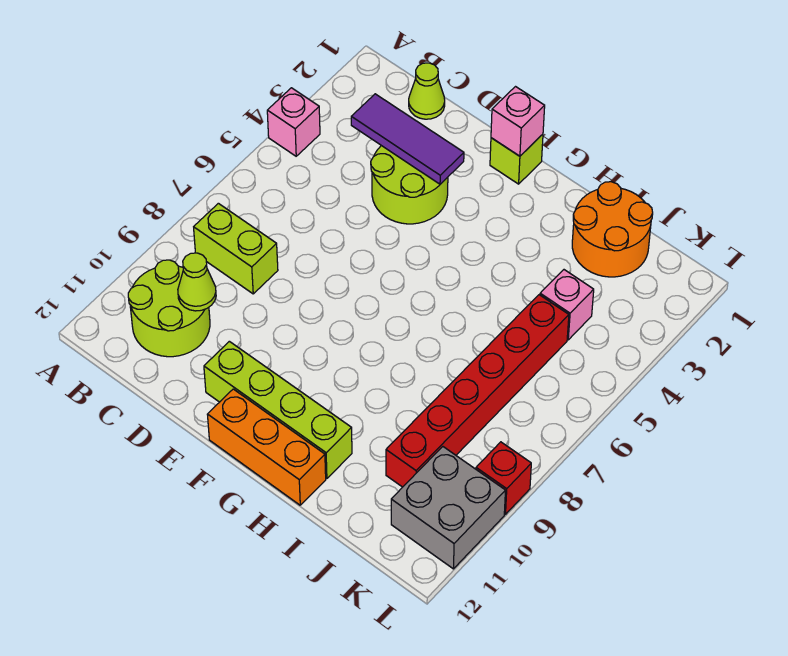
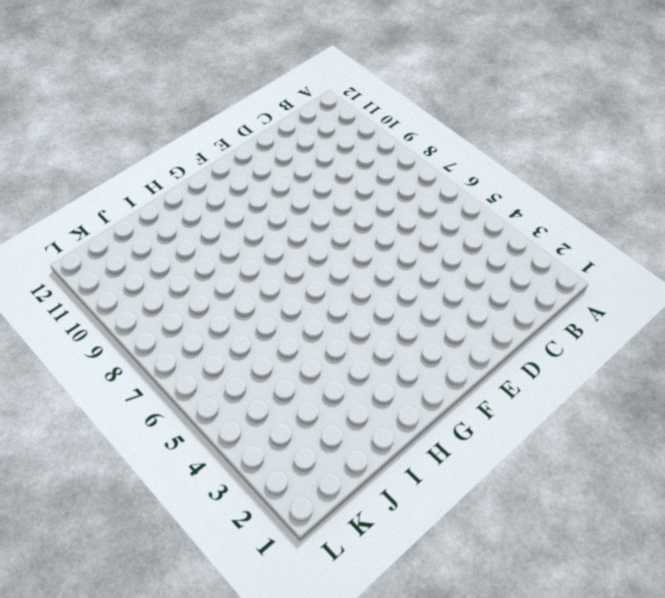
none -> pink brick A4 level 1
none -> lime brick B8:C8 level 1
none -> lime round brick B10:C11 level 1

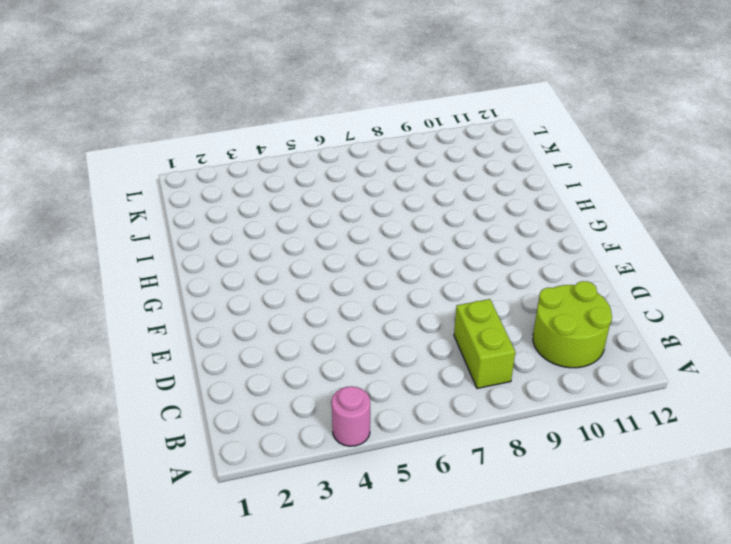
pink round brick A4 level 1 -> pink brick A4 level 1
none -> lime cone C1 level 1
none -> lime round brick D3:E4 level 1
none -> lime brick E11:H11 level 1

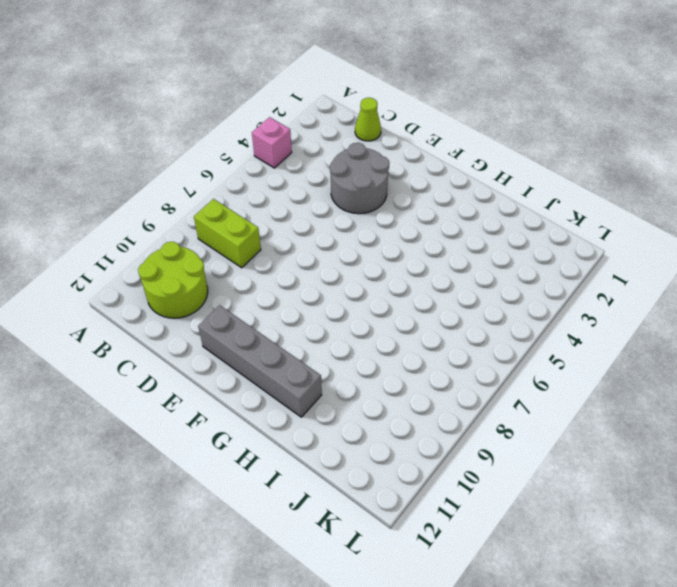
grey round brick D3:E4 level 1 -> lime round brick D3:E4 level 1
grey brick E11:H11 level 1 -> lime brick E11:H11 level 1
none -> lime brick F1 level 1
none -> orange brick F12:H12 level 1
none -> orange round brick I1:J2 level 1

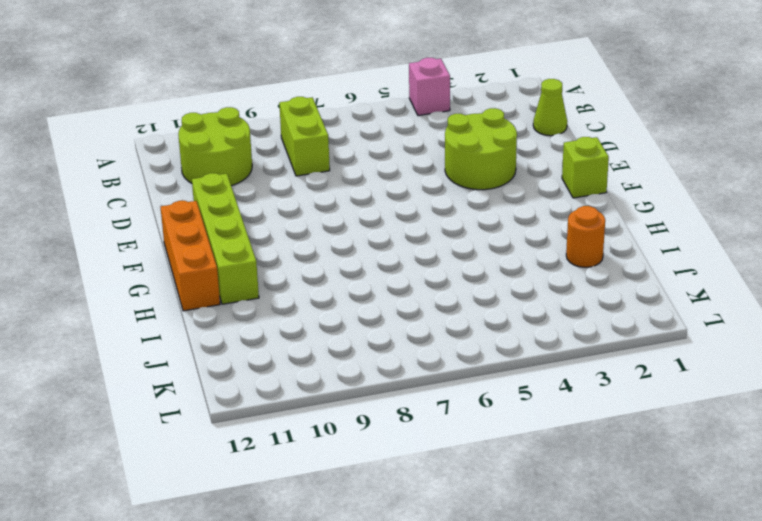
orange round brick I2 level 1 -> orange round brick I1:J2 level 1
none -> pink brick J4 level 1
none -> red brick J5:J10 level 1
none -> grey brick K10:L11 level 1

